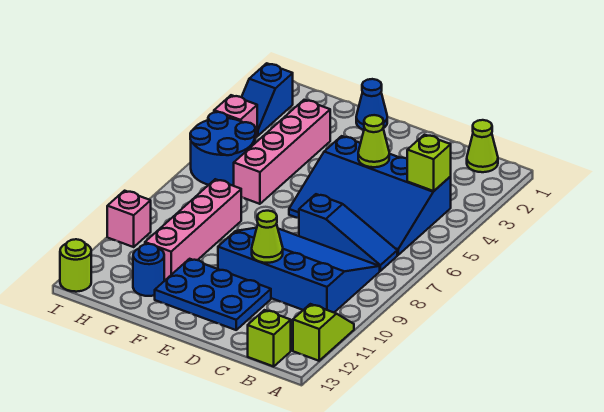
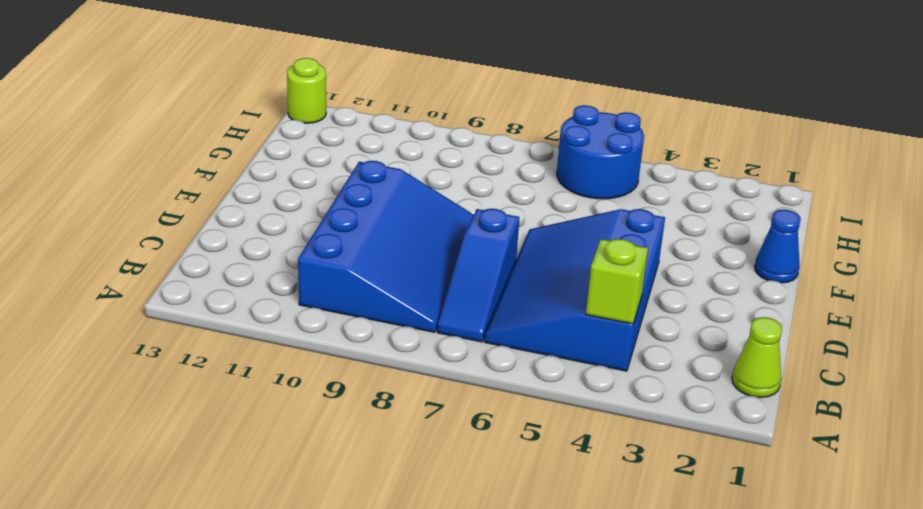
none -> lime slope A11:A12 level 1 top 12
none -> lime brick B13 level 1
none -> blue plate D11:F12 level 1

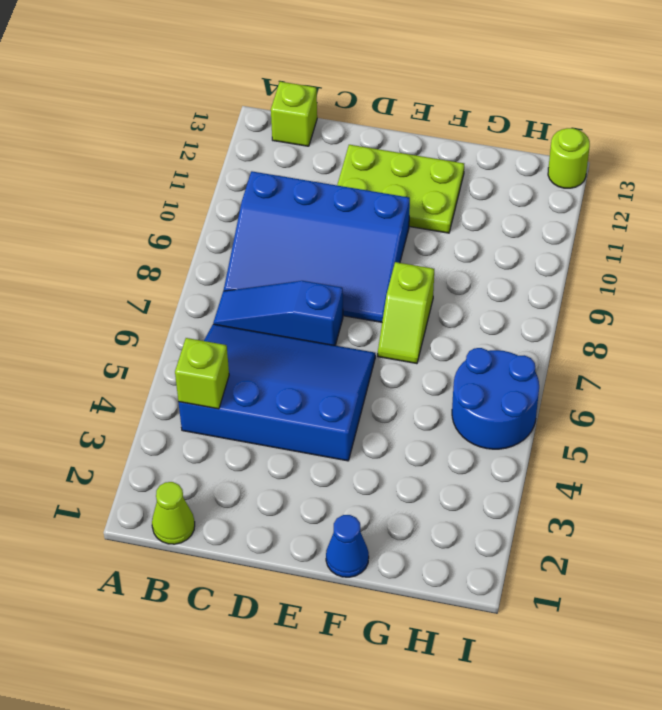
lime plate D11:F12 level 1 -> blue plate D11:F12 level 1
lime slope F7:F8 level 1 top 8 -> lime slope A11:A12 level 1 top 12
none -> pink brick G3:G6 level 1
none -> pink brick G8:G11 level 1
none -> blue round brick G12 level 1

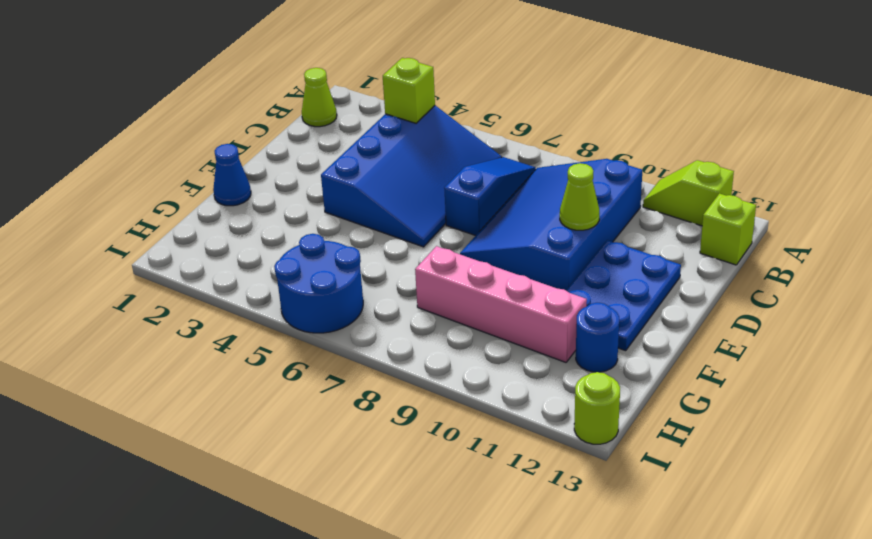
none -> pink brick G3:G6 level 1
none -> blue slope I2:I3 level 1 top 2
none -> pink brick I4 level 1

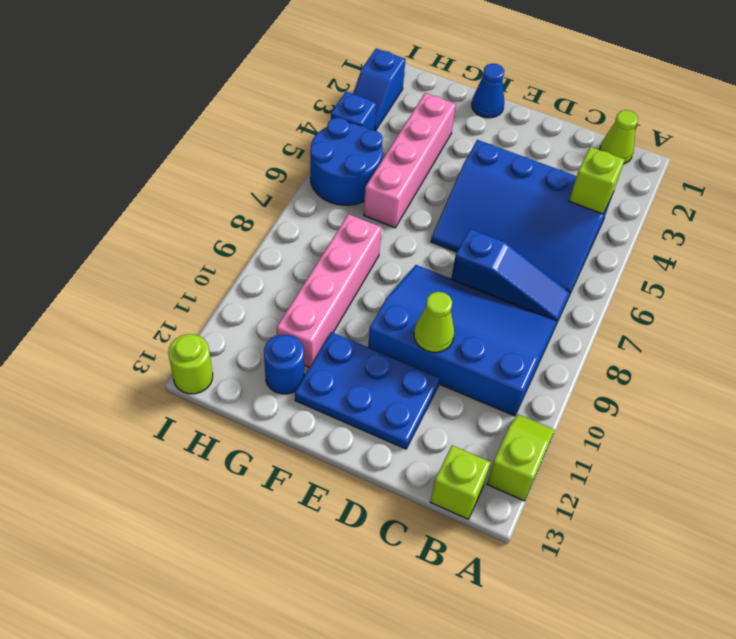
blue brick I4 level 1 -> pink brick I4 level 1
none -> pink brick I10 level 1
none -> lime cone D4 level 2

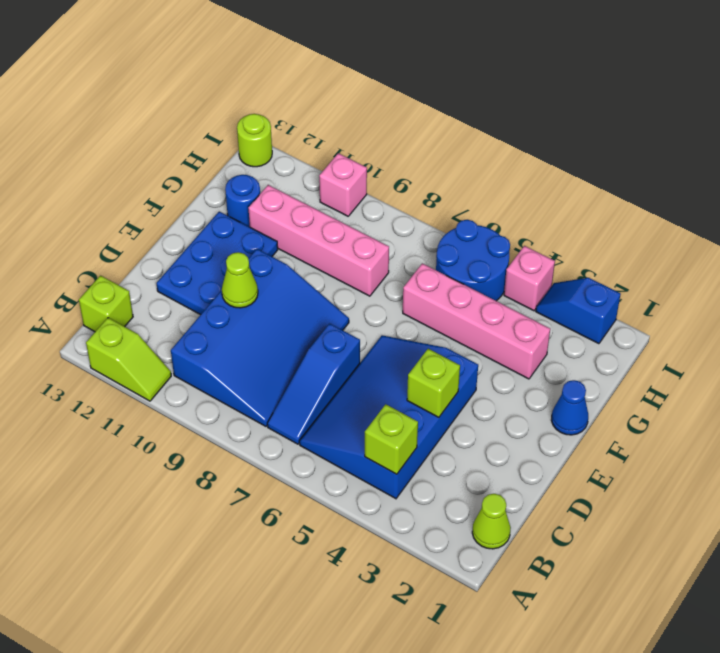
lime brick D4 level 2 -> lime cone D4 level 2

